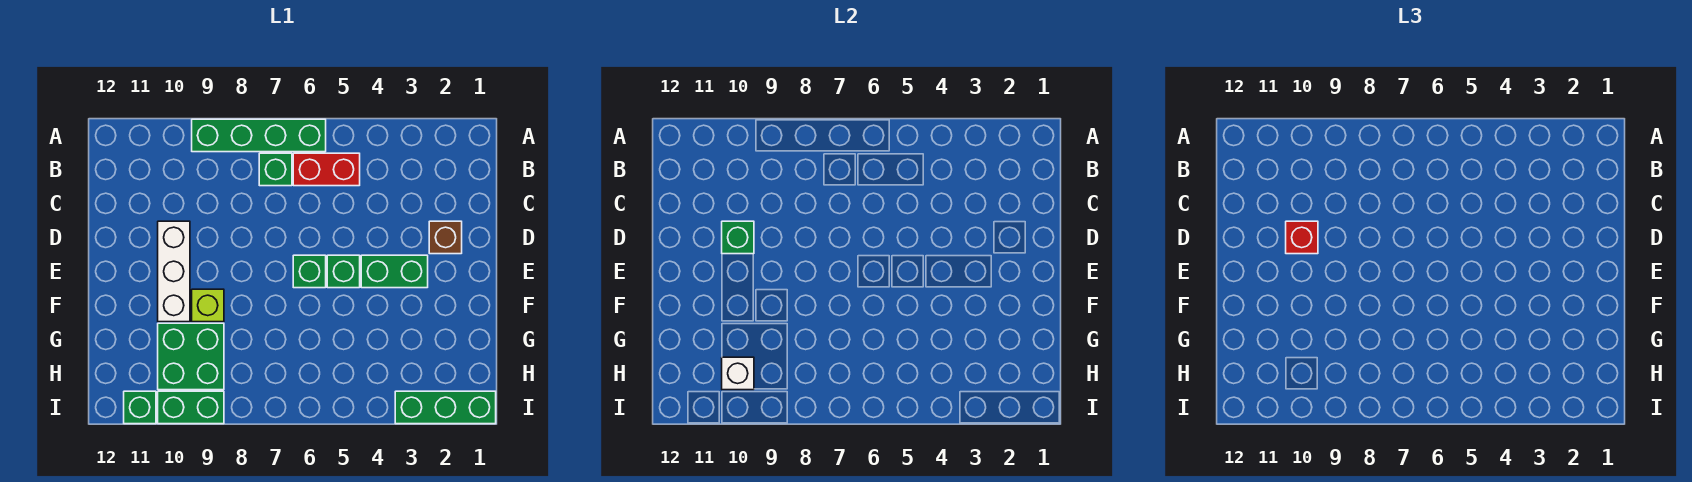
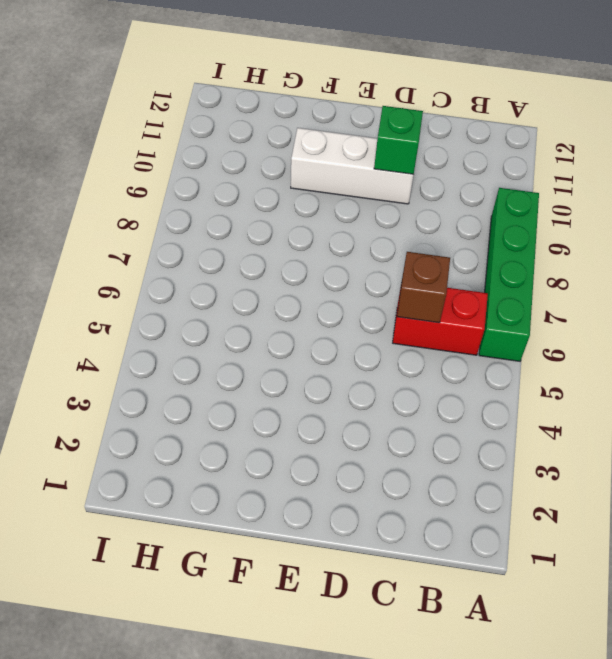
red brick B6:C6 level 1 -> red brick B5:B6 level 1
brown brick C6 level 2 -> brown brick D2 level 1
none -> green brick B7 level 1
none -> green brick E3:E4 level 1
none -> green brick E5 level 1

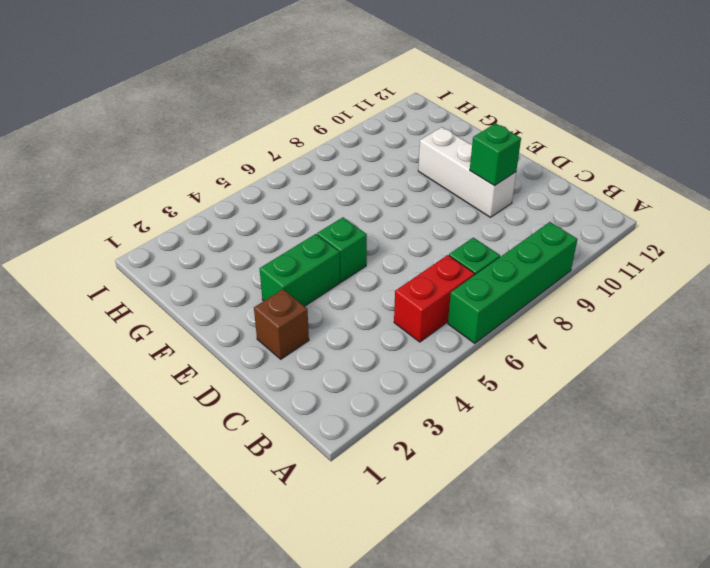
none -> green brick E6 level 1
none -> lime brick F9 level 1
none -> green brick G9:H10 level 1

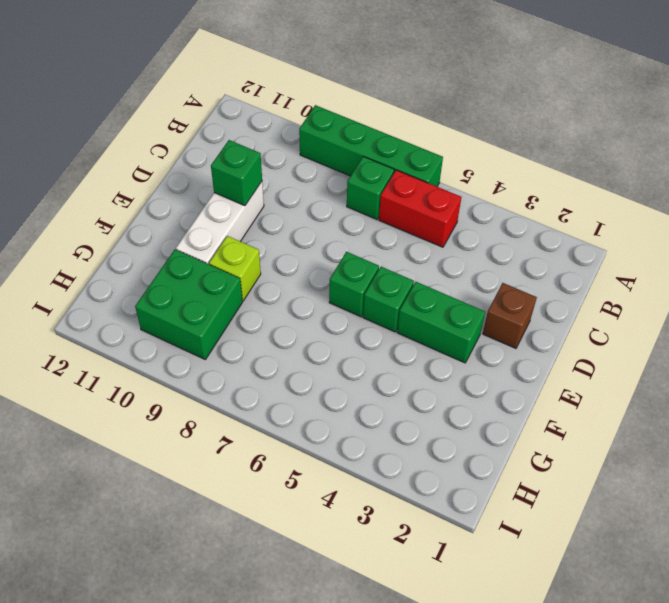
none -> green brick I1:I3 level 1
none -> green brick I9:I10 level 1
none -> green brick I11 level 1

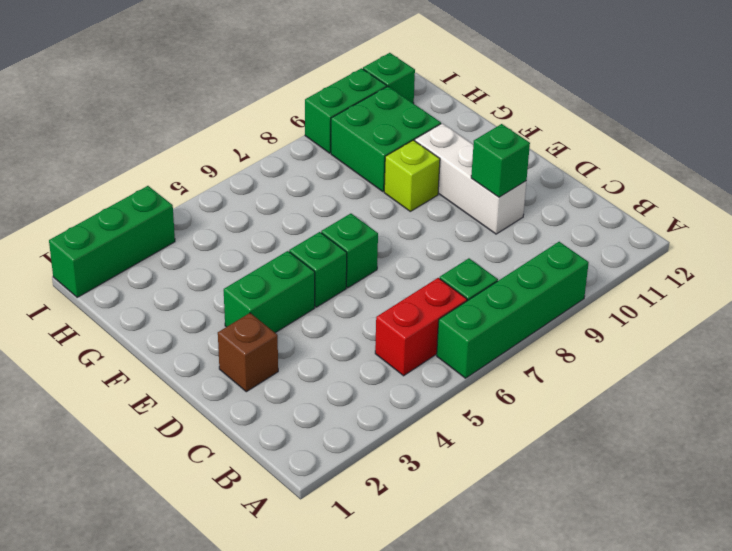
none -> white brick H10 level 2
none -> red brick D10 level 3

